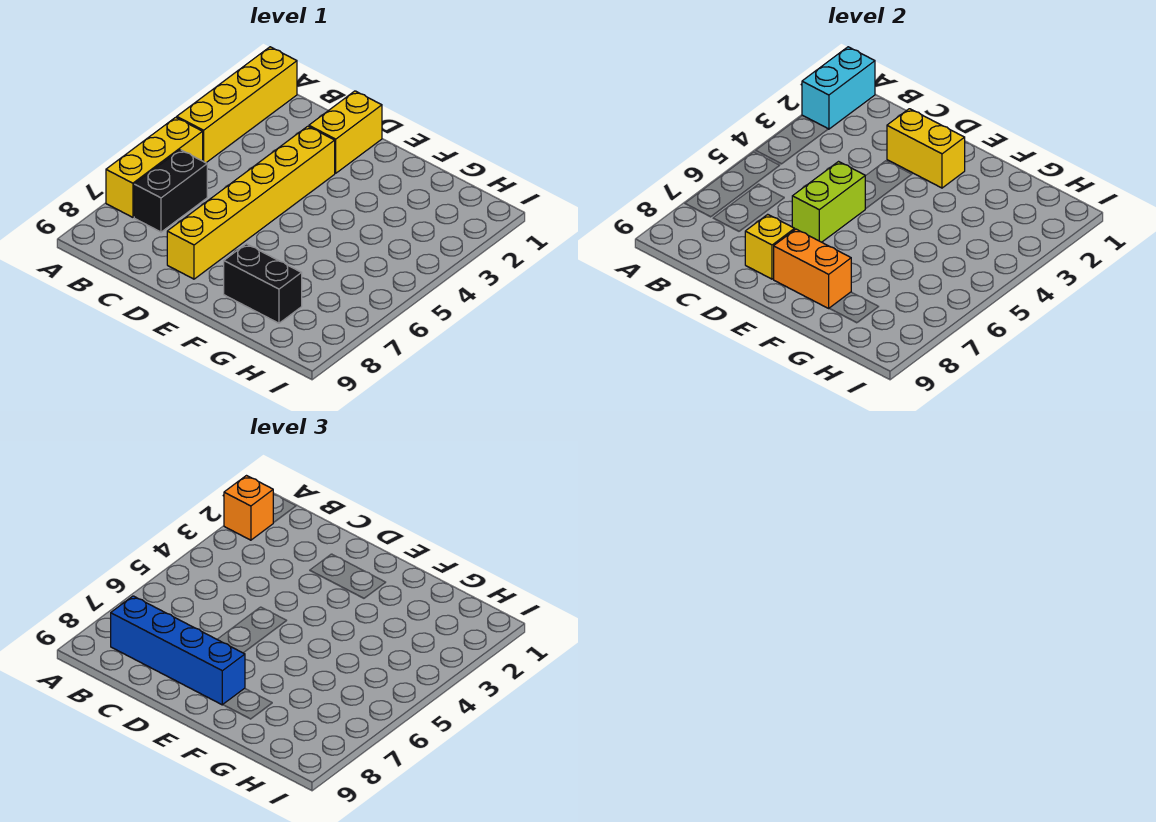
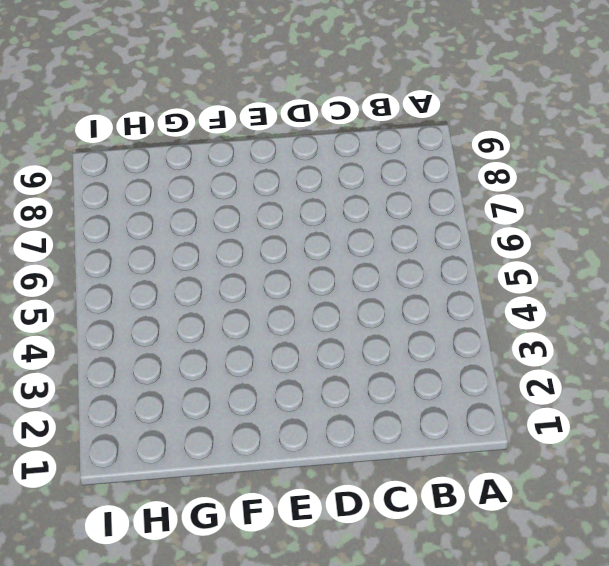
none -> yellow brick A1:A4 level 1
none -> yellow brick A5:A7 level 1
none -> black brick B6:B7 level 1

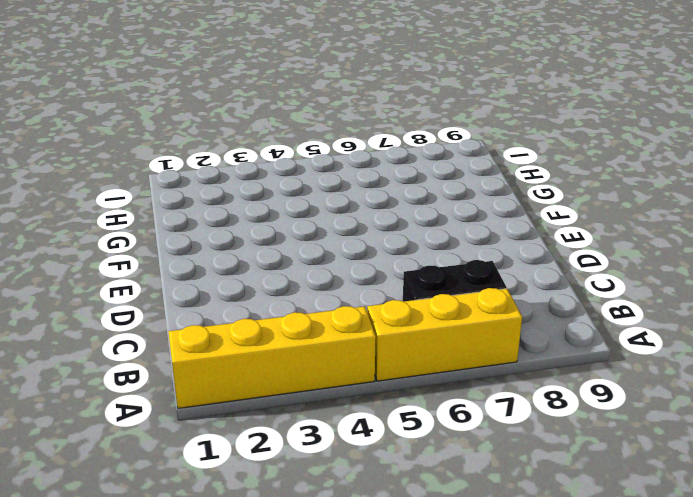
none -> yellow brick D1:D2 level 1
none -> yellow brick D3:D8 level 1
none -> black brick F8:G8 level 1

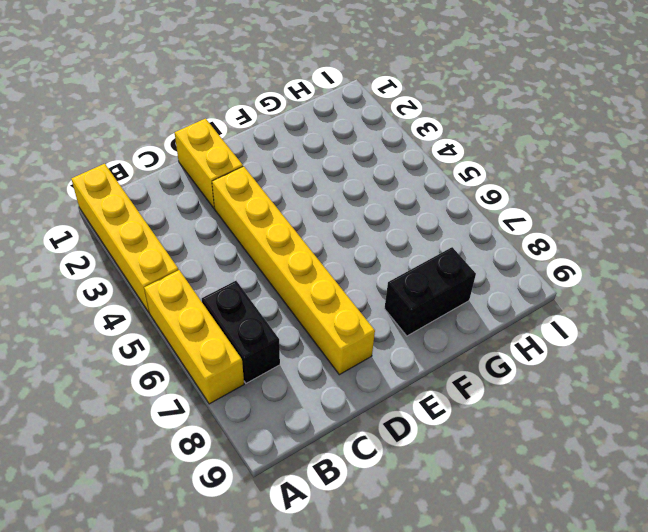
none -> cyan brick A1:A2 level 2
none -> yellow brick D2:E2 level 2
none -> lime brick D5:D6 level 2

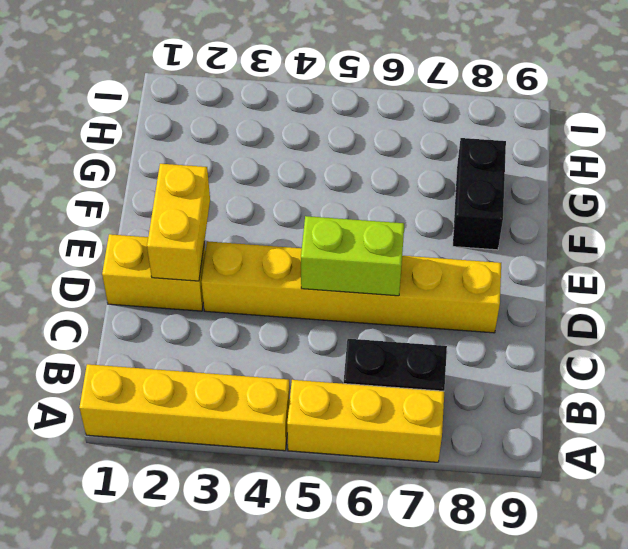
none -> cyan brick A1:A2 level 2
none -> yellow brick D8 level 2
none -> orange brick E8:F8 level 2

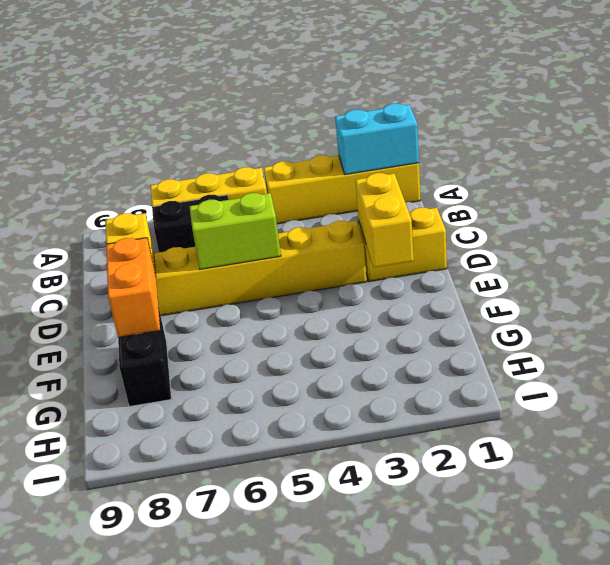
none -> orange brick A2 level 3
none -> blue brick B8:E8 level 3

